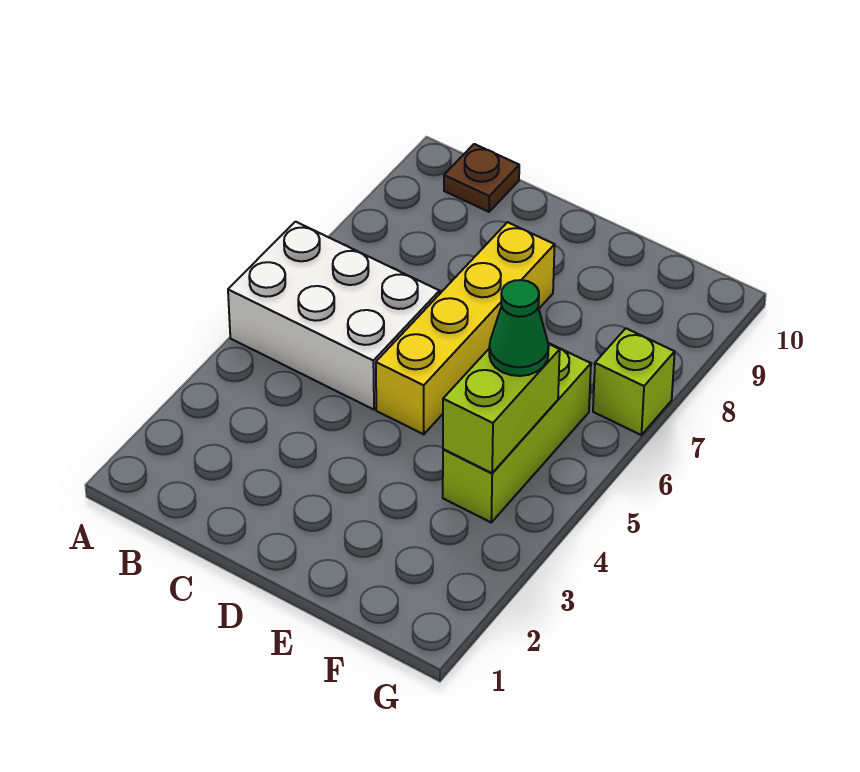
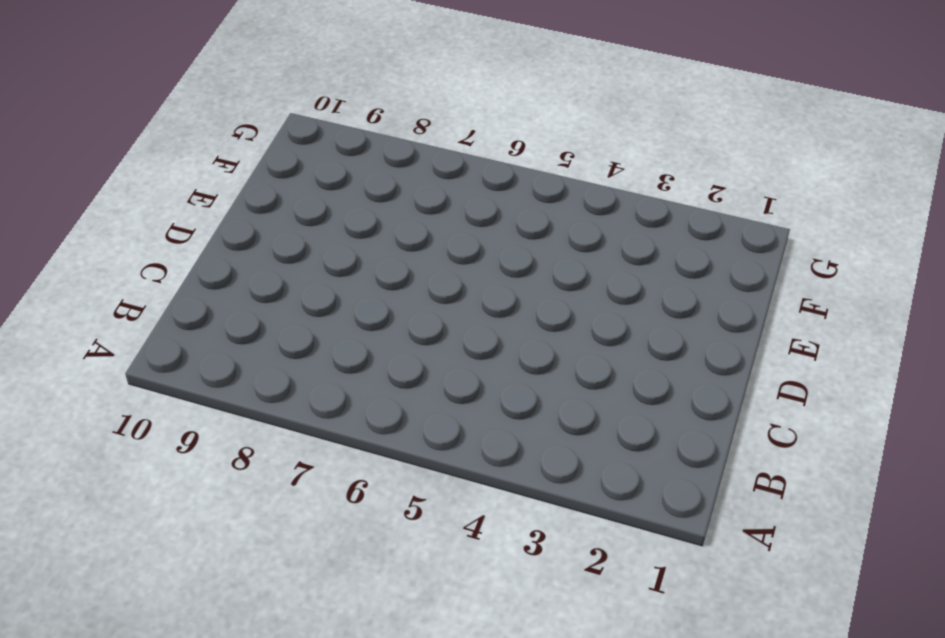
none -> white brick A5:C6 level 1
none -> brown plate B10 level 1

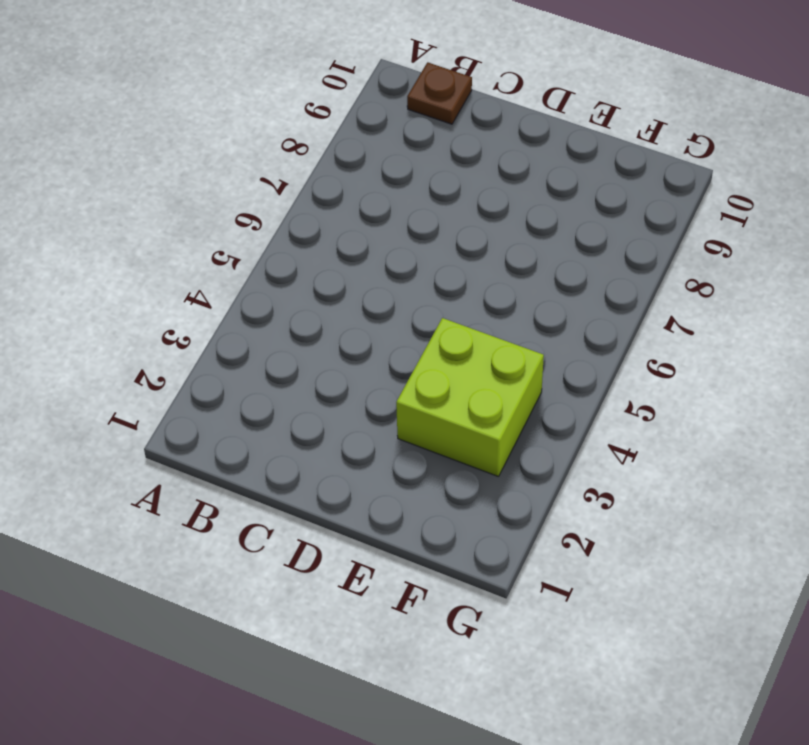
lime brick E3:F4 level 1 -> lime brick F4:F6 level 1
none -> white brick A5:C6 level 1
none -> yellow brick D5:D8 level 1

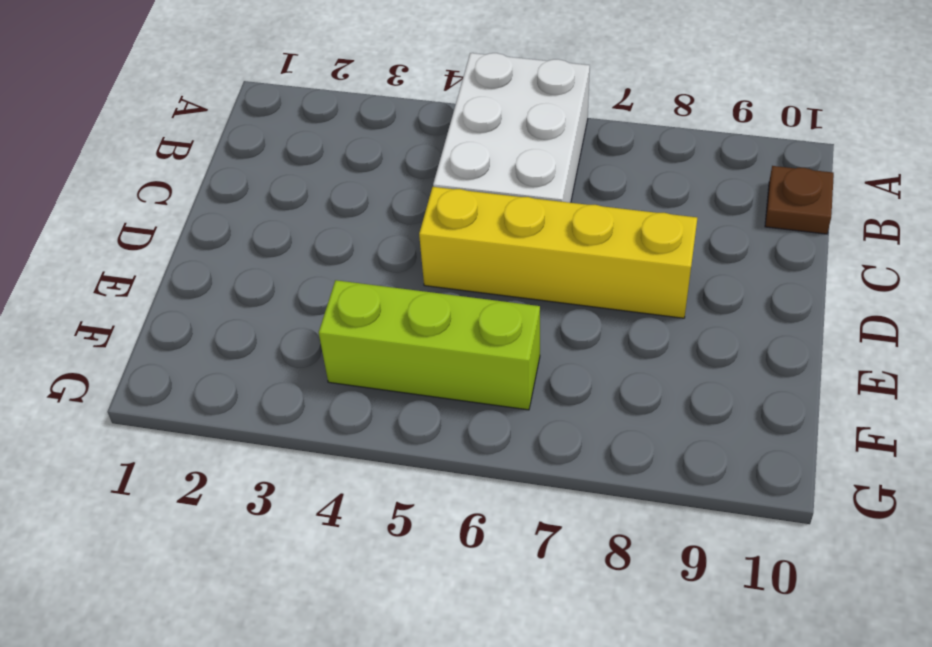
none -> lime brick G7 level 1
none -> lime brick F4:F5 level 2

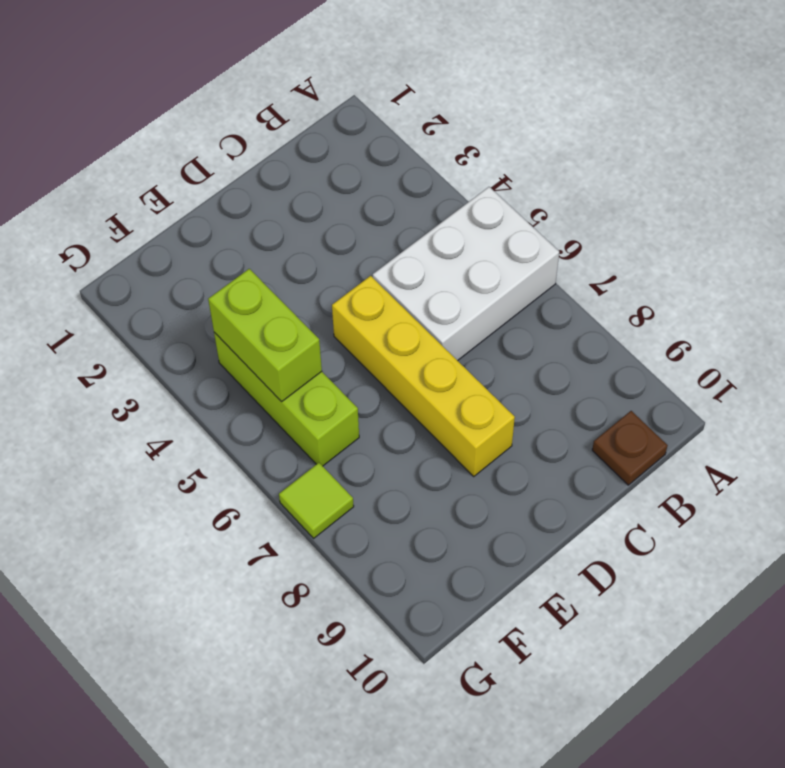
lime tile G7 level 1 -> lime brick G7 level 1
none -> green cone F5 level 3

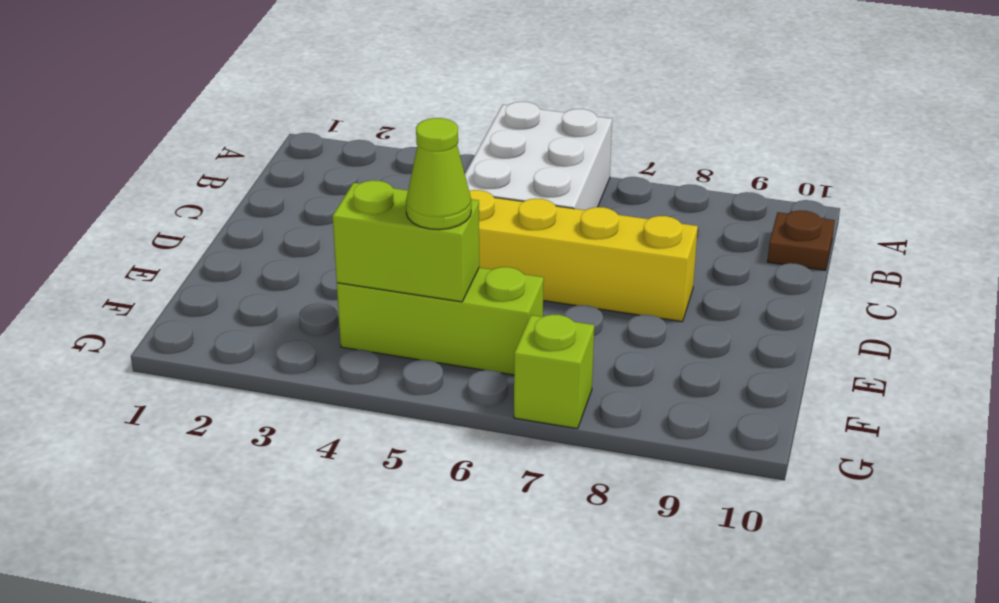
lime cone F5 level 3 -> green cone F5 level 3

